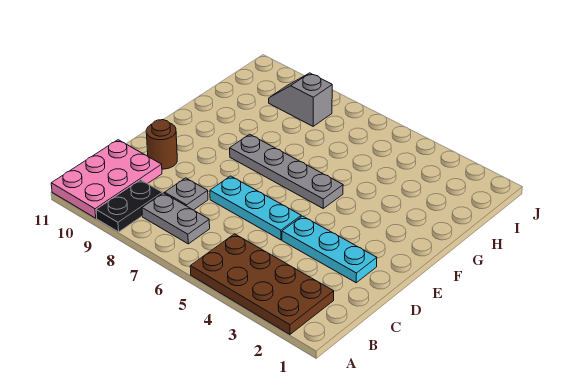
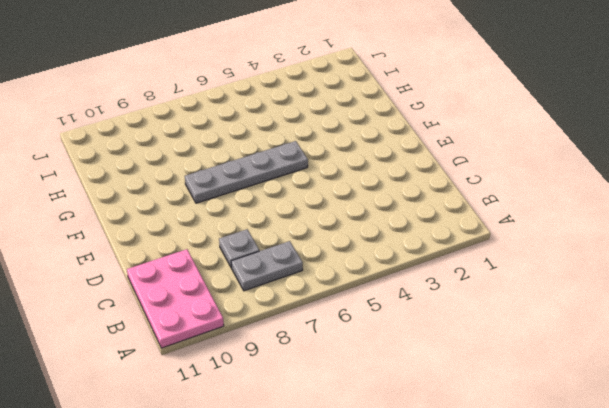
none -> brown plate A2:B5 level 1
none -> black plate A9:B9 level 1

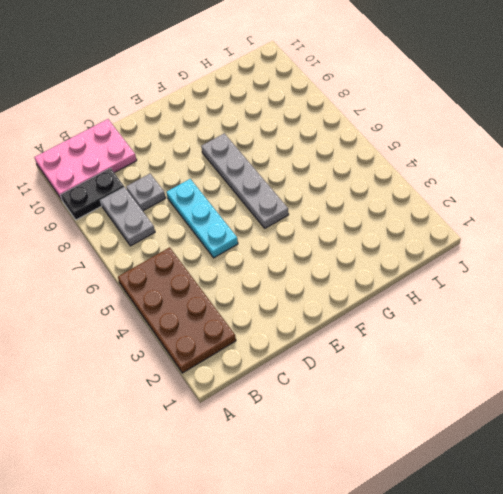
none -> cyan plate D2:D4 level 1
none -> brown round brick D10 level 1

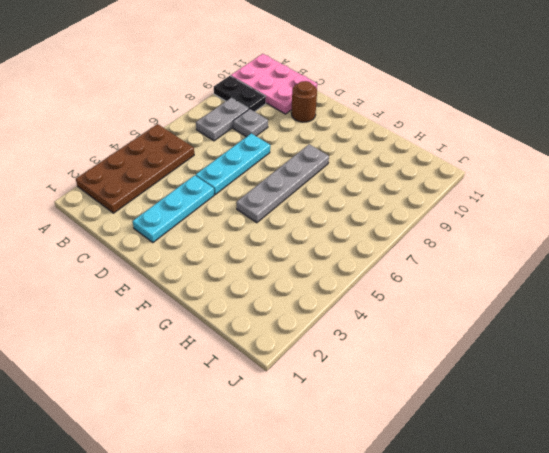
none -> grey slope I8:I9 level 1 top 8

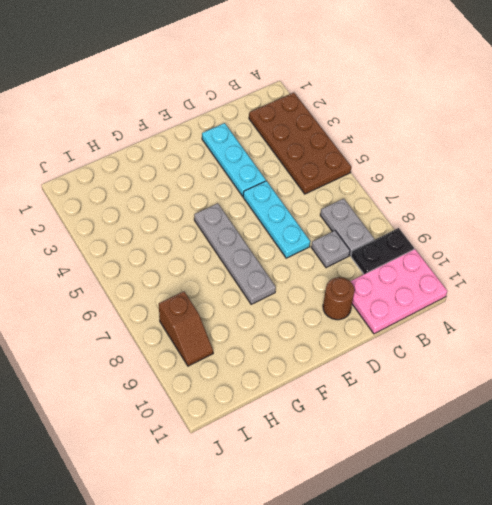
brown slope I8:I9 level 1 top 8 -> grey slope I8:I9 level 1 top 8

